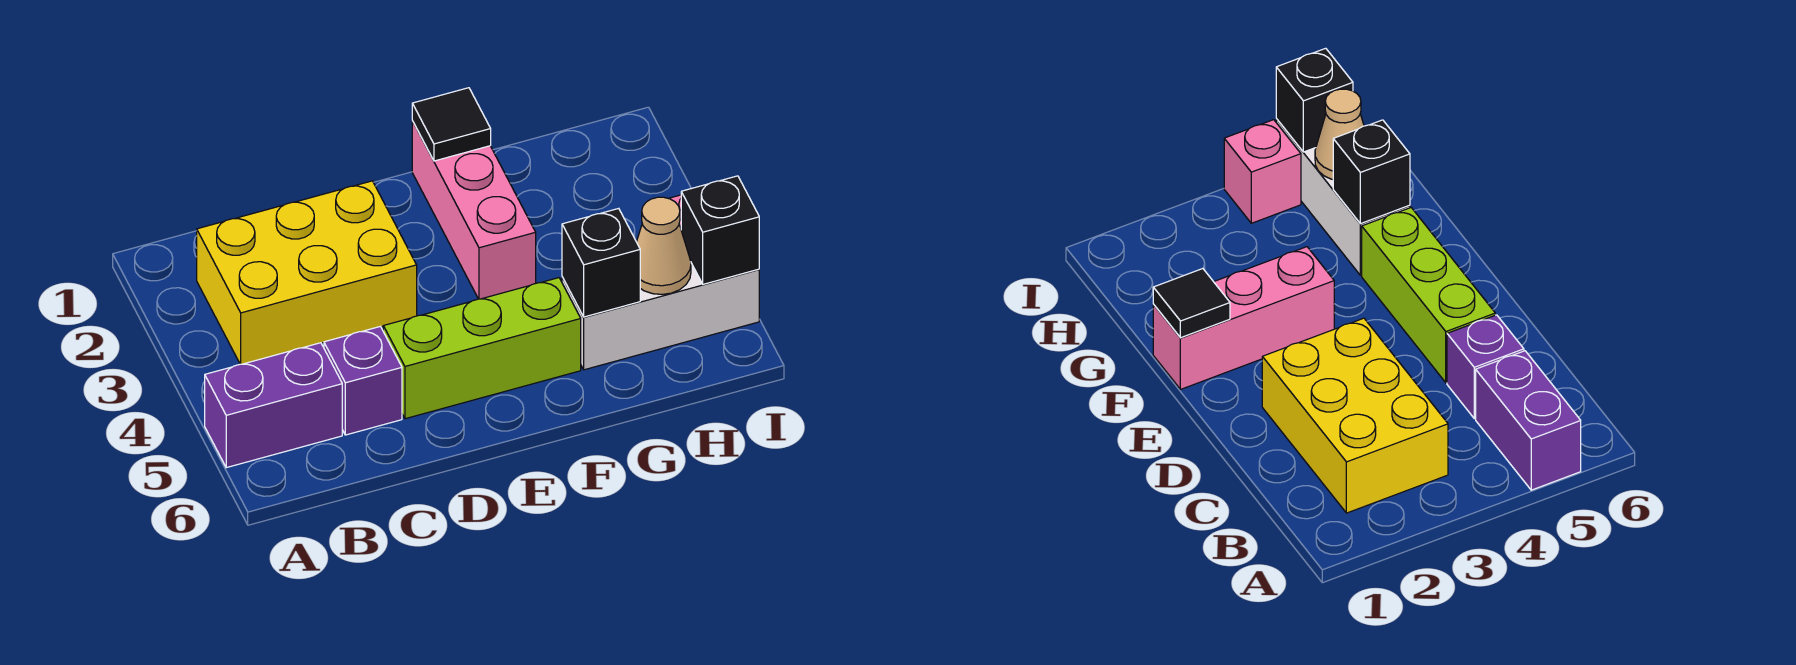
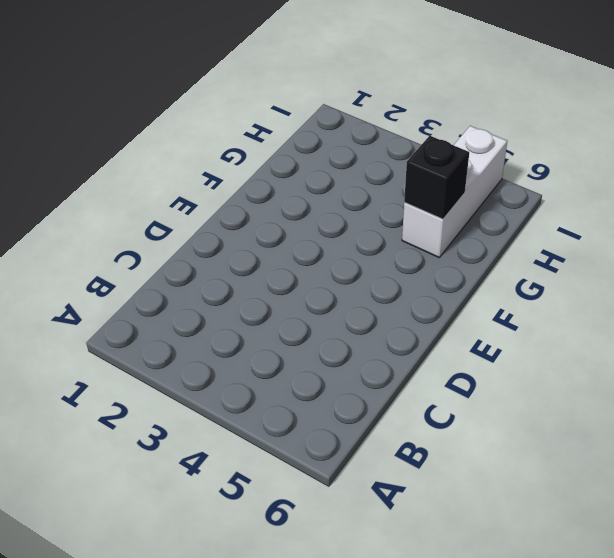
none -> purple brick A5:B5 level 1
none -> yellow brick B2:D3 level 1

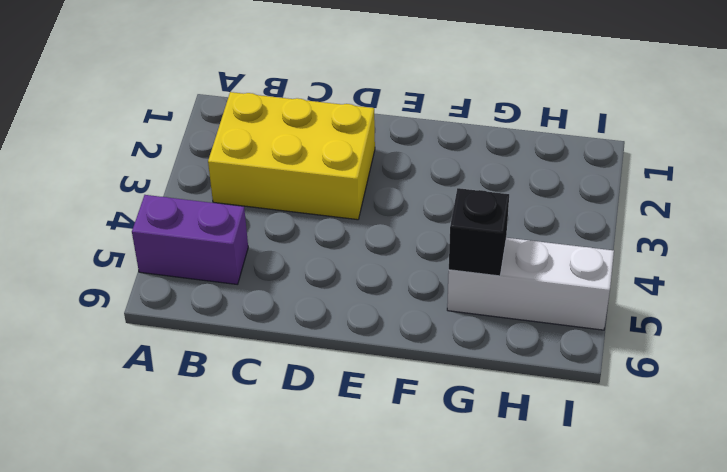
none -> purple brick C5 level 1
none -> lime brick D5:F5 level 1

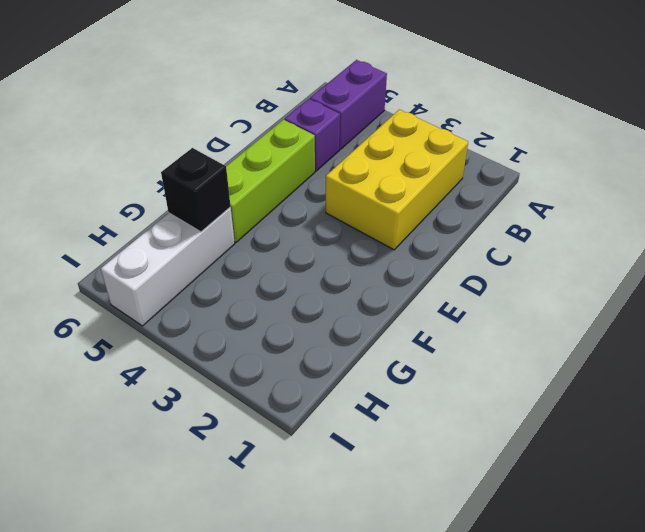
none -> pink brick F1:F3 level 1
none -> pink brick I4 level 1

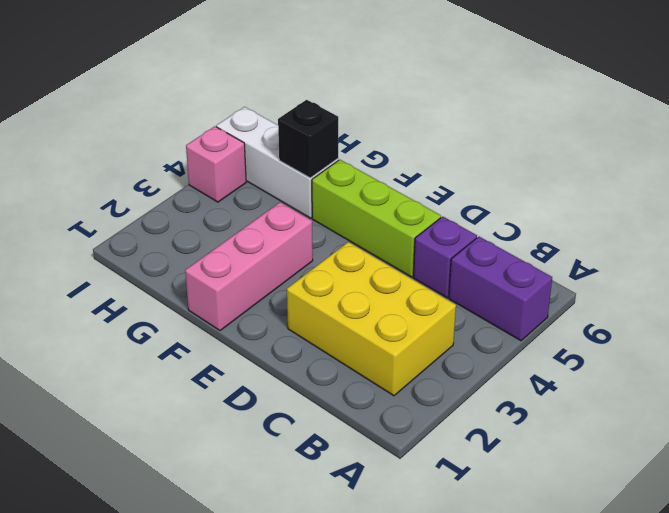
none -> black tile F1 level 2
none -> tan cone H5 level 2

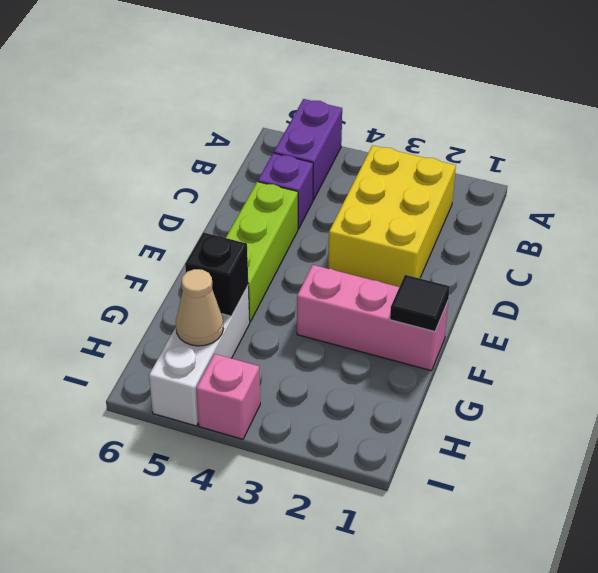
none -> black brick I5 level 2

